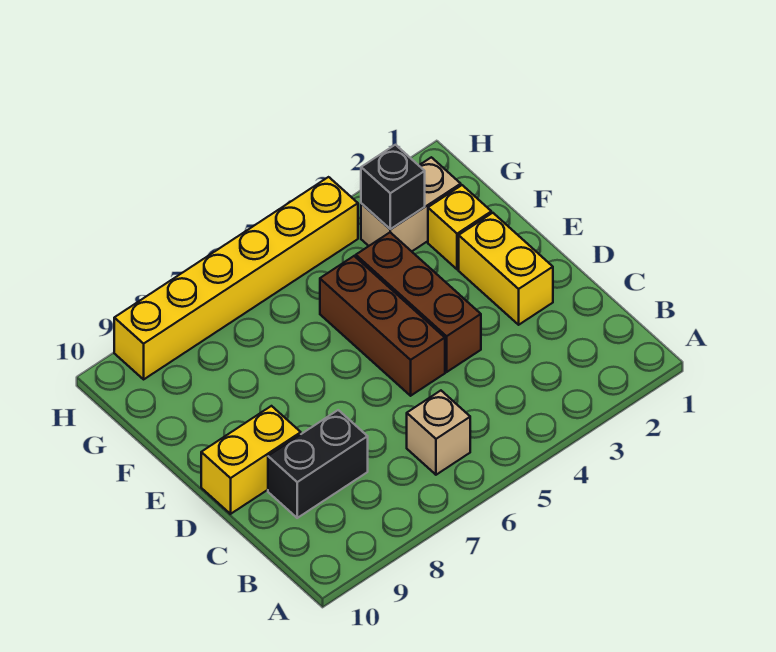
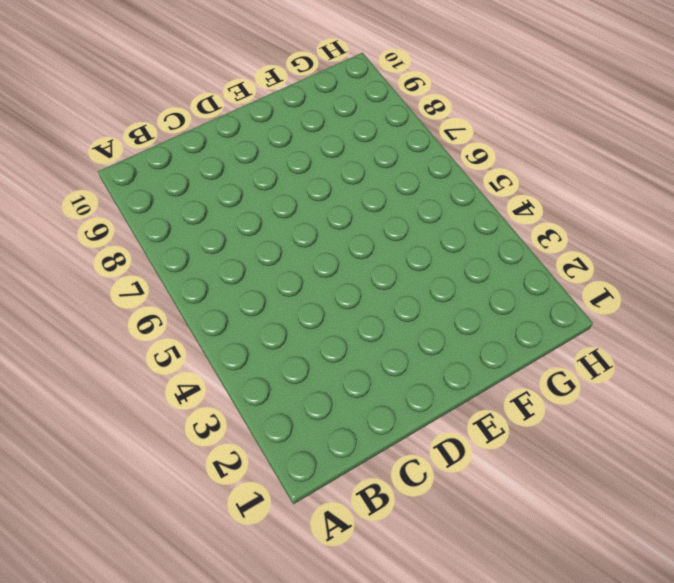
none -> tan brick B6 level 1
none -> black brick C8:C9 level 1

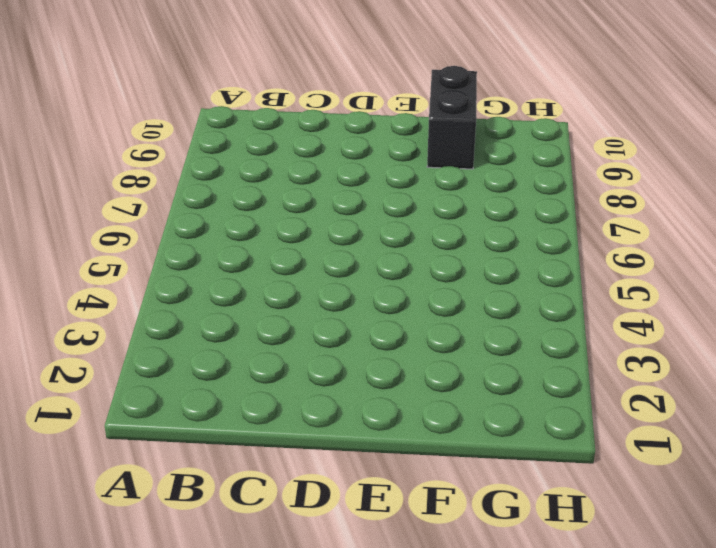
black brick F9:F10 level 1 -> black brick C8:C9 level 1
none -> tan brick B6 level 1
none -> yellow brick D2:E2 level 1

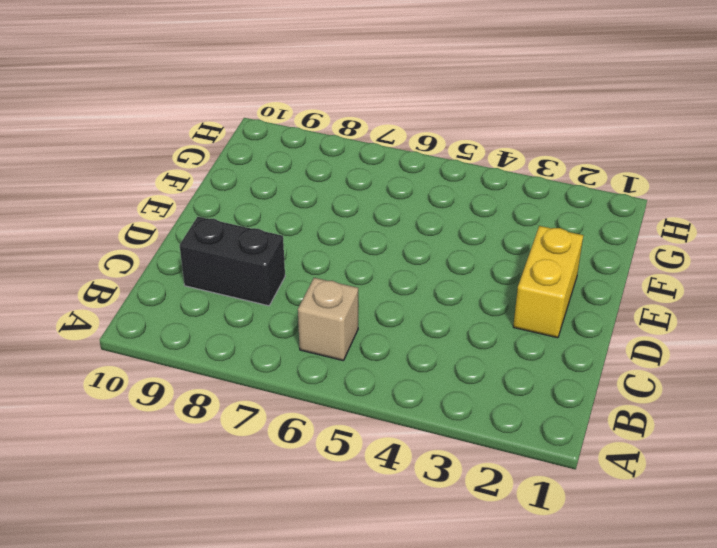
none -> brown brick D4:F4 level 1
none -> brown brick D5:F5 level 1

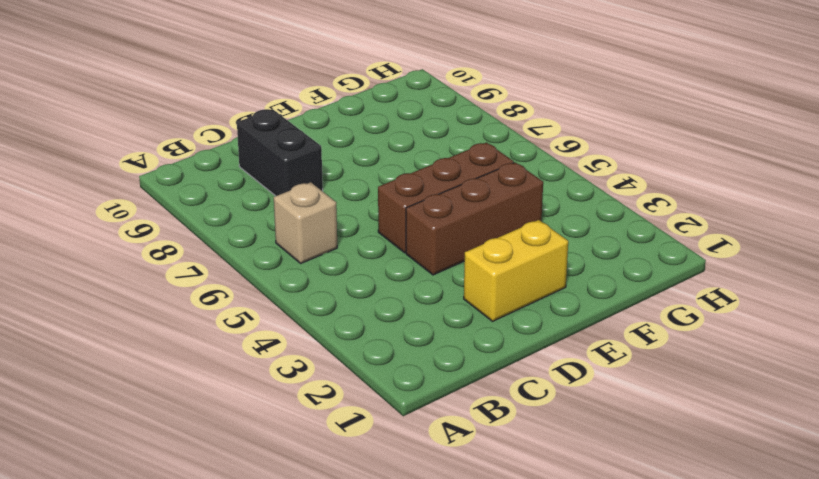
none -> yellow brick D9:D10 level 1
none -> yellow brick F2 level 1

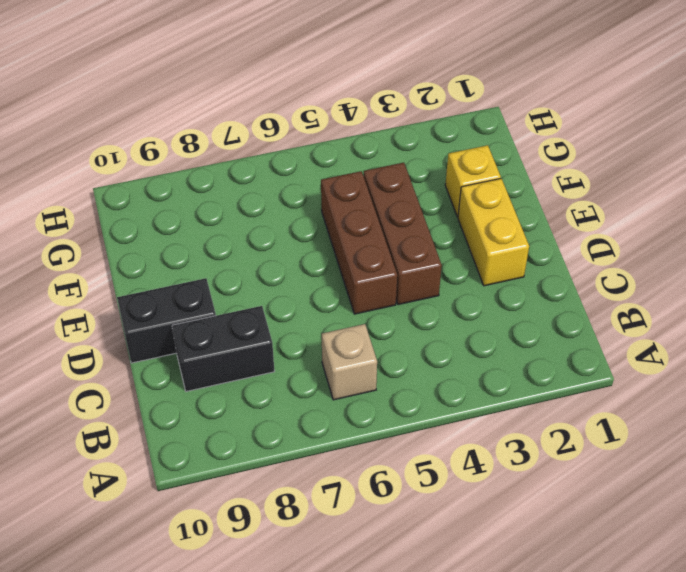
black brick D9:D10 level 1 -> yellow brick D9:D10 level 1
none -> tan brick G2:G3 level 1
none -> yellow brick H4:H9 level 1

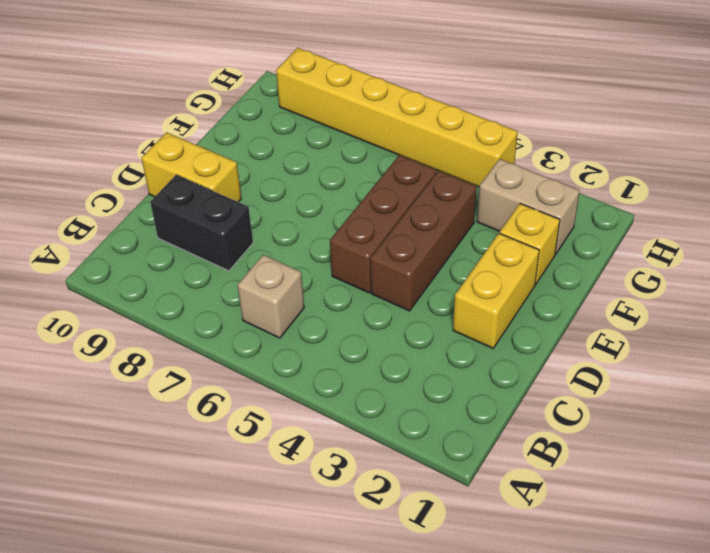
none -> black brick G3 level 2

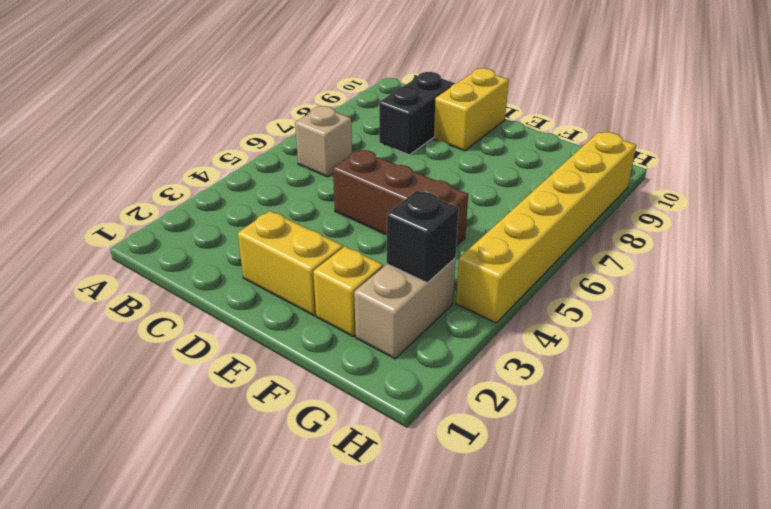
none -> brown brick D4:F4 level 1

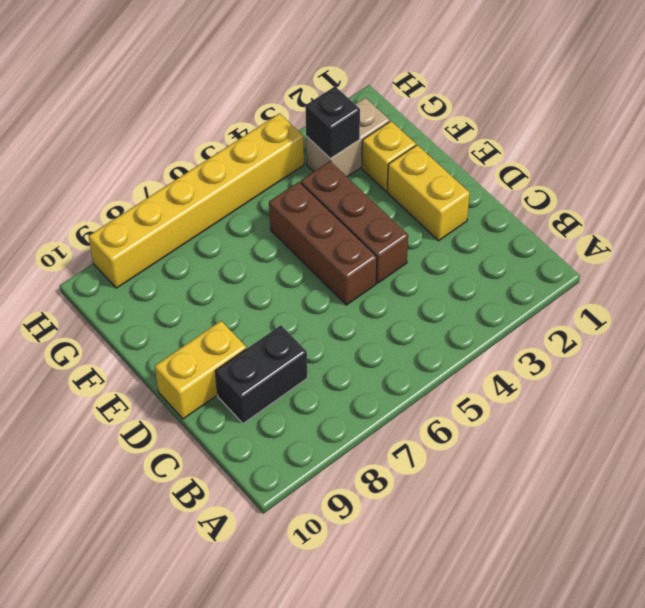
none -> tan brick B6 level 1

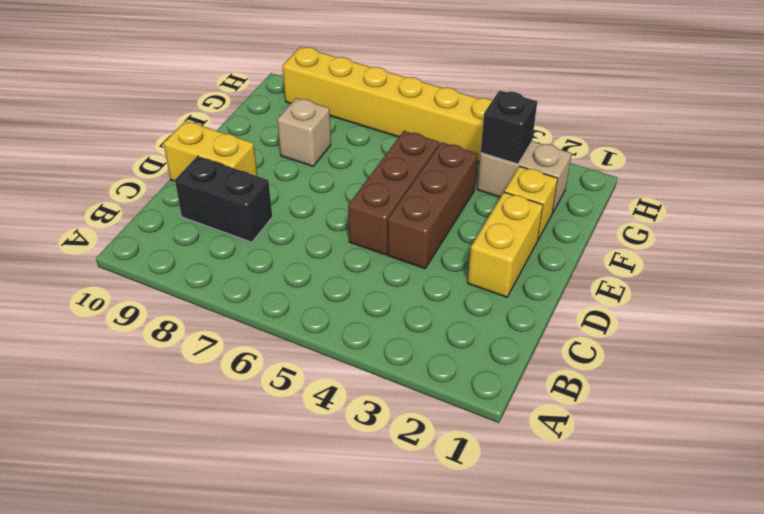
tan brick F8 level 1 -> tan brick B6 level 1

